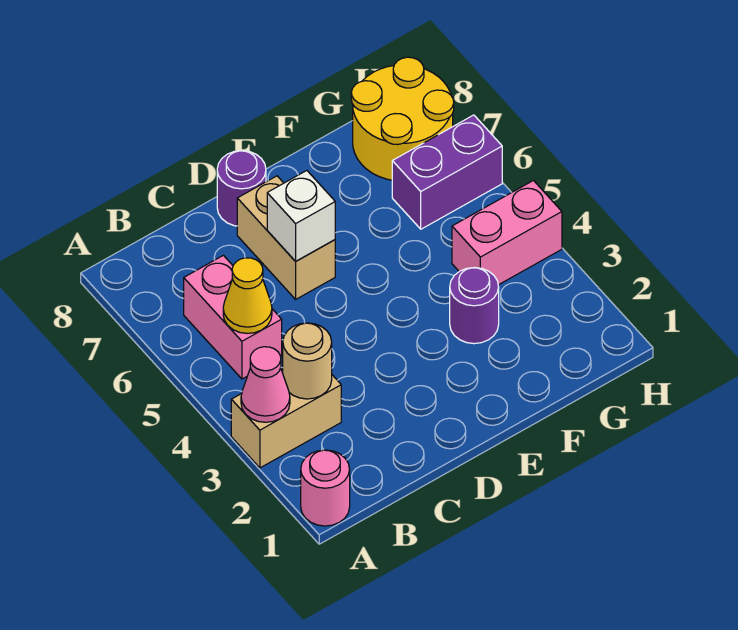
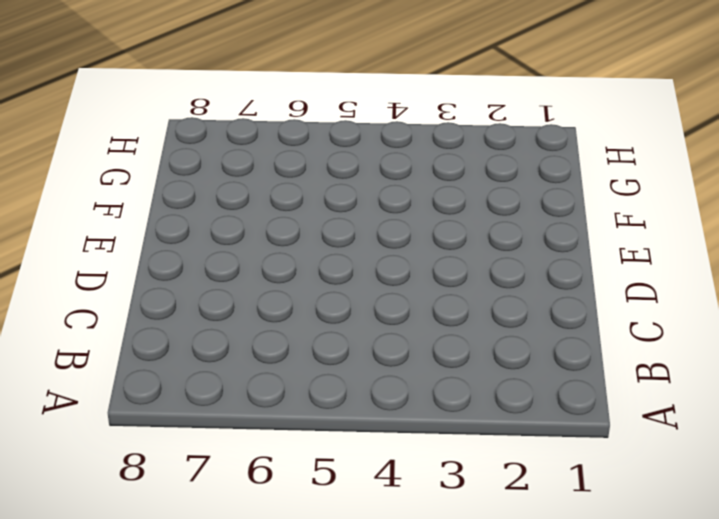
none -> pink round brick A1 level 1
none -> tan brick A3:B3 level 1
none -> pink brick B5:B6 level 1

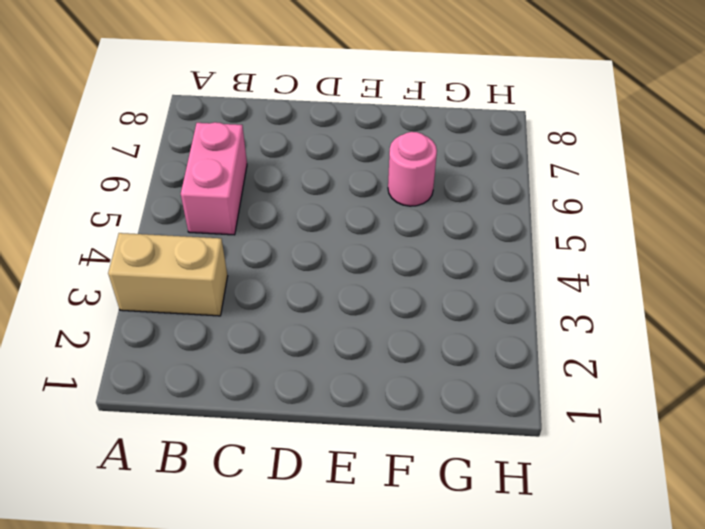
pink round brick F6 level 1 -> pink round brick A1 level 1
none -> tan brick D6:D7 level 1
none -> purple round brick D8 level 1
none -> purple round brick F3 level 1

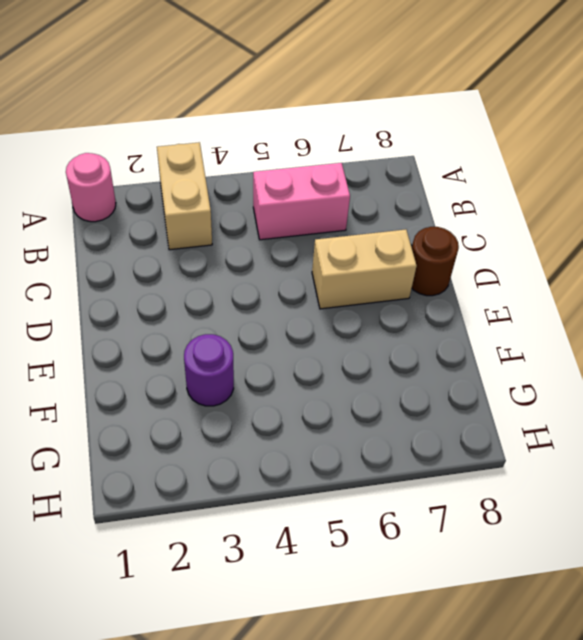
brown round brick D8 level 1 -> purple round brick D8 level 1
none -> pink brick G4:H4 level 1
none -> purple brick G6:H6 level 1
none -> yellow round brick G7:H8 level 1

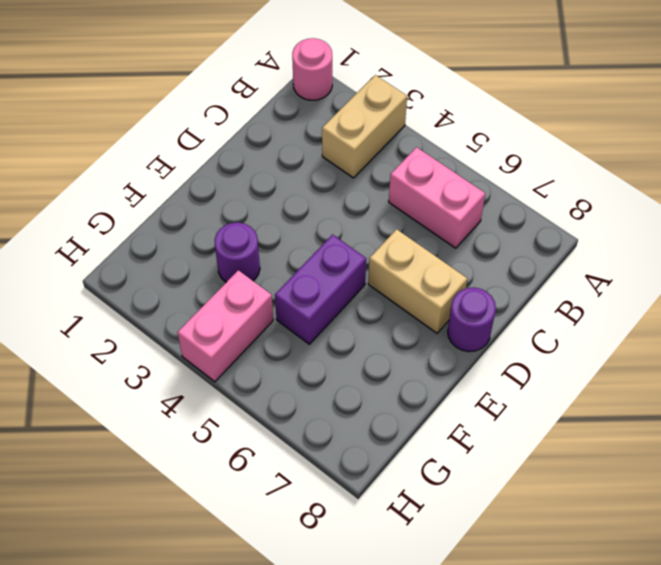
purple brick E5:F5 level 1 -> purple brick G6:H6 level 1
none -> yellow round brick G7:H8 level 1
none -> pink cone A3 level 2
none -> tan round brick B3 level 2

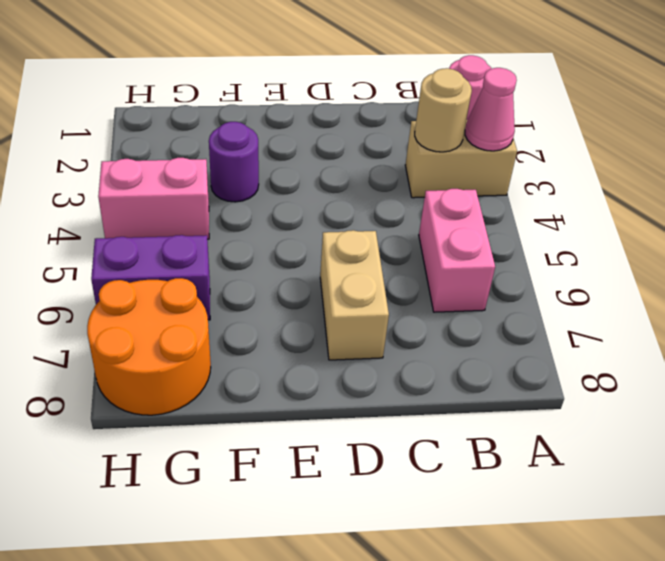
orange round brick G7:H8 level 1 -> yellow round brick G7:H8 level 1
none -> purple round brick D8 level 1
none -> yellow cone B5 level 2
none -> white brick D6 level 2

